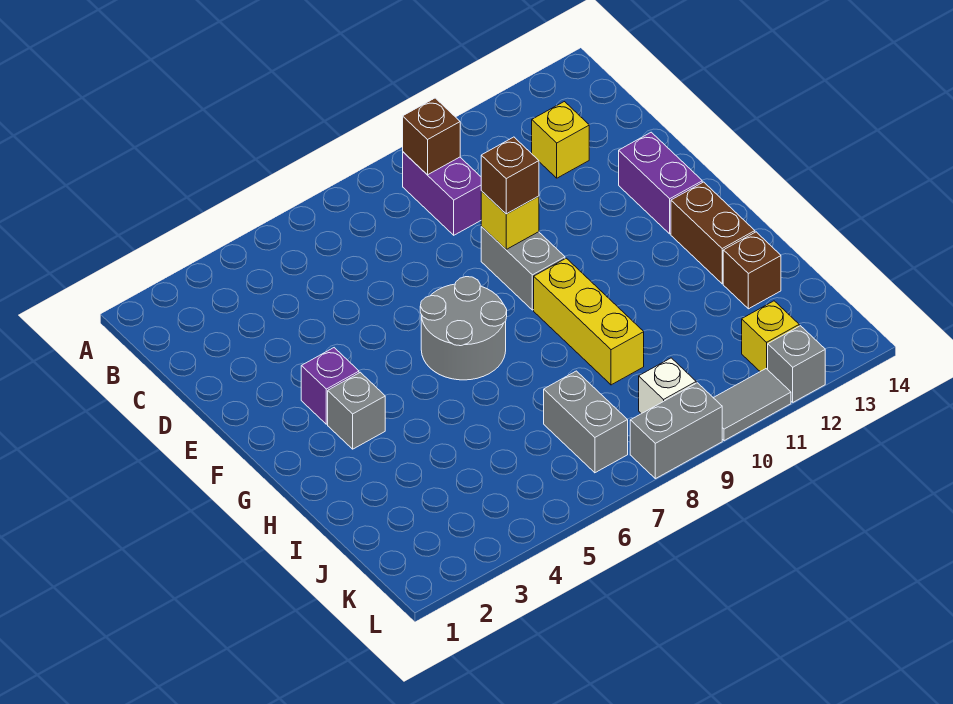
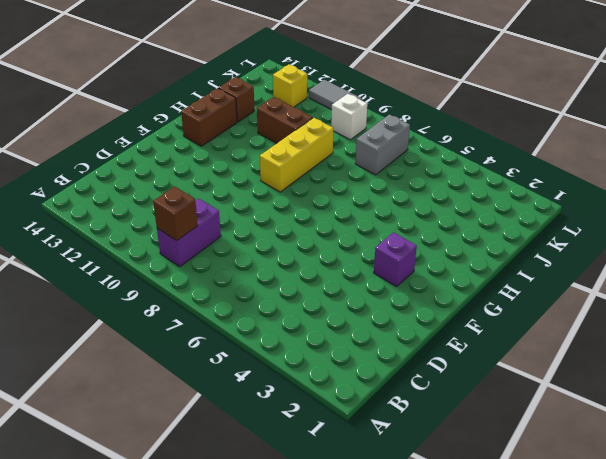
brown brick I10:I11 level 1 -> none
none -> yellow brick C12 level 1
none -> grey brick E9:F9 level 1
none -> purple brick E13:F13 level 1

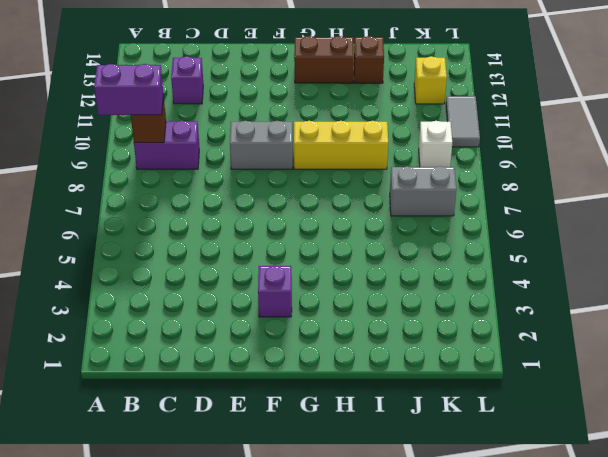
purple brick A9:B9 level 3 -> purple brick E13:F13 level 1
purple brick C12 level 1 -> yellow brick C12 level 1
none -> grey round brick F6:G7 level 1
none -> grey brick G3 level 1
none -> grey brick L8:L9 level 1

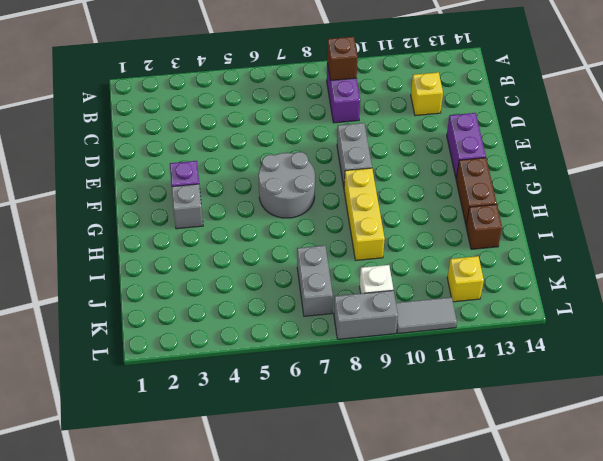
none -> grey brick L12 level 1
none -> yellow brick E9 level 2
none -> brown brick E9 level 3

